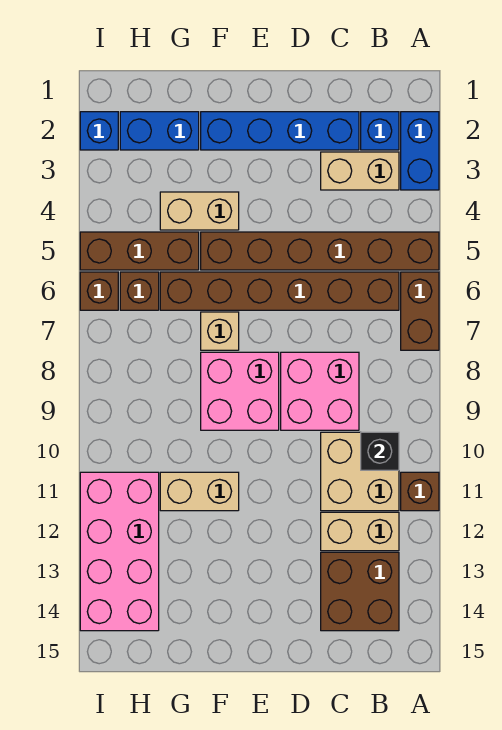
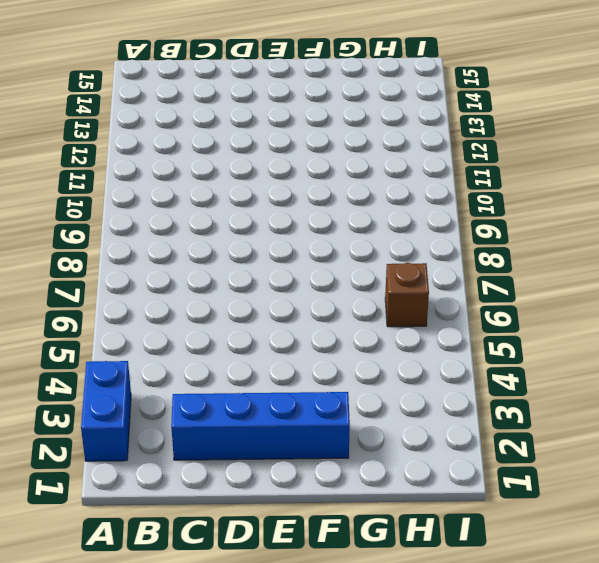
none -> brown brick A5:F5 level 1
none -> brown brick A6:A7 level 1
none -> brown brick A11 level 1

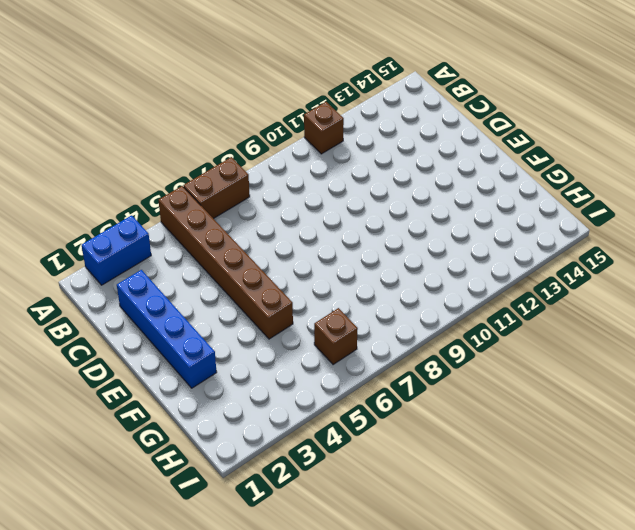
none -> blue brick B2 level 1
none -> tan brick B3:C3 level 1
none -> brown brick B6:G6 level 1

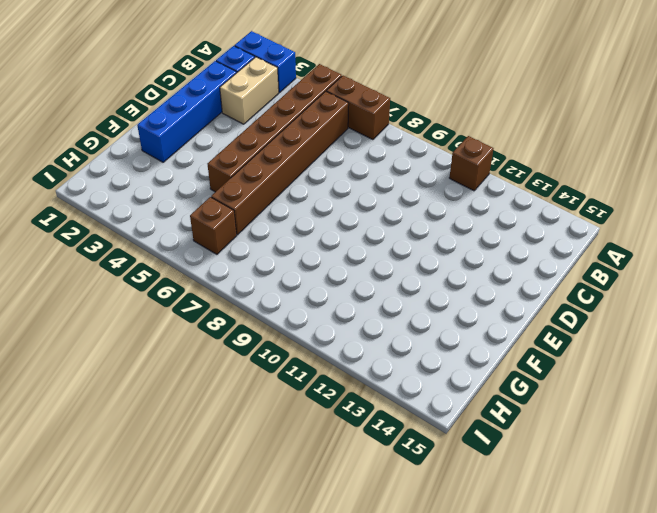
none -> tan brick B10:C11 level 1
none -> tan brick B12:C12 level 1
none -> brown brick B13:C14 level 1

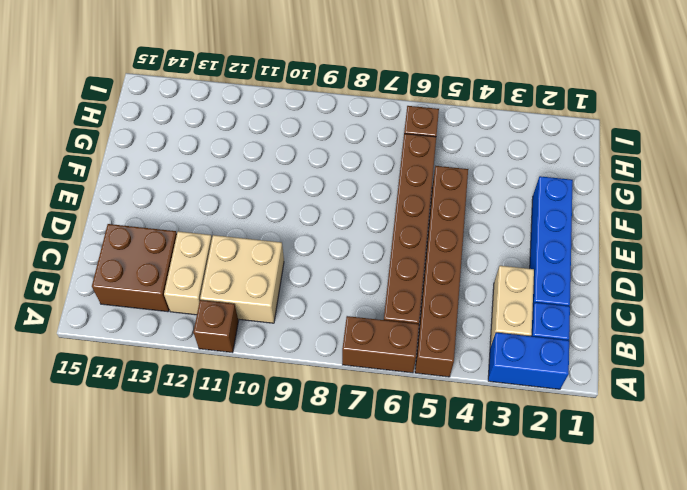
none -> pink brick C8:D9 level 1
none -> pink brick E8:F9 level 1
none -> tan brick F4:G4 level 1

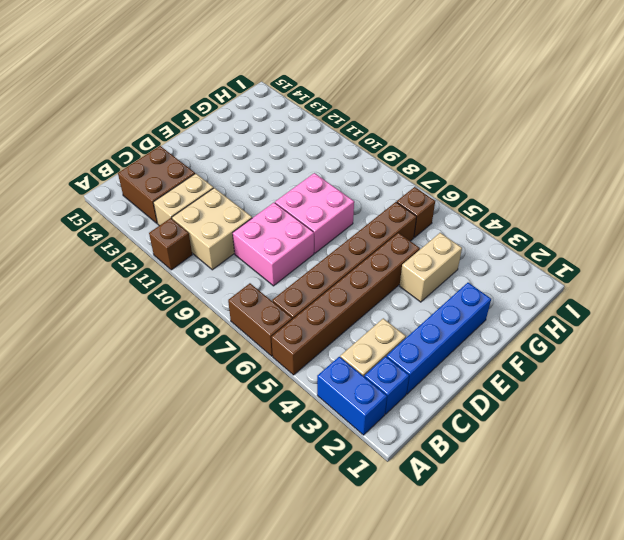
none -> tan brick F7 level 1
none -> tan brick F11:G11 level 1
none -> blue brick G2:H2 level 1

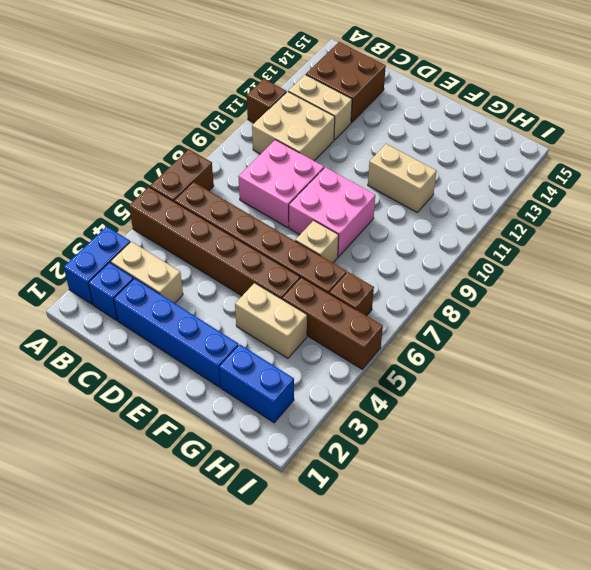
none -> pink brick H11:I14 level 1
none -> blue brick I2 level 1
none -> brown brick I6 level 1

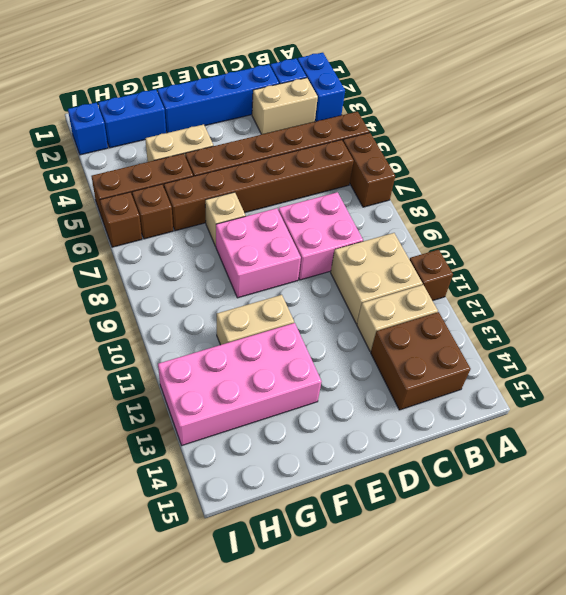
pink brick F12:I13 level 1 -> pink brick H11:I14 level 1
none -> black brick B10 level 2

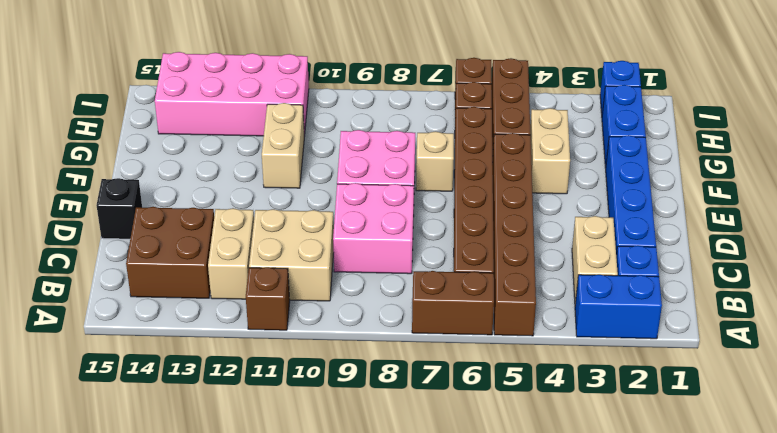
black brick D15 level 1 -> black brick B10 level 2

